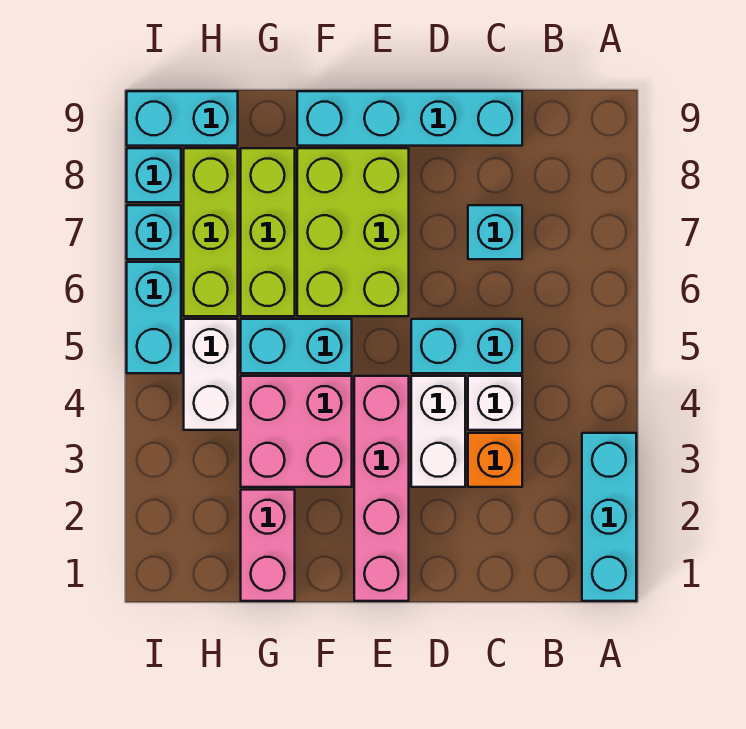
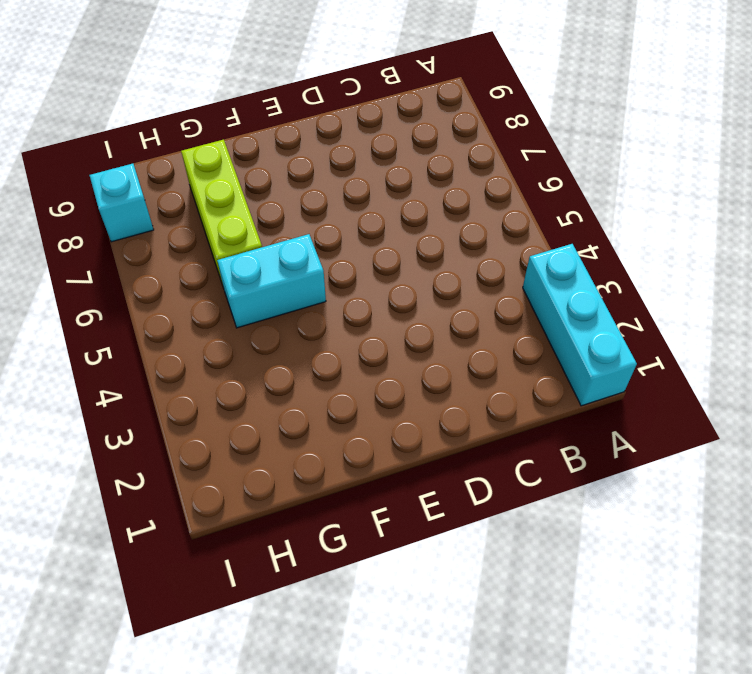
none -> orange brick C3 level 1
none -> white brick C4 level 1
none -> cyan brick C5:D5 level 1

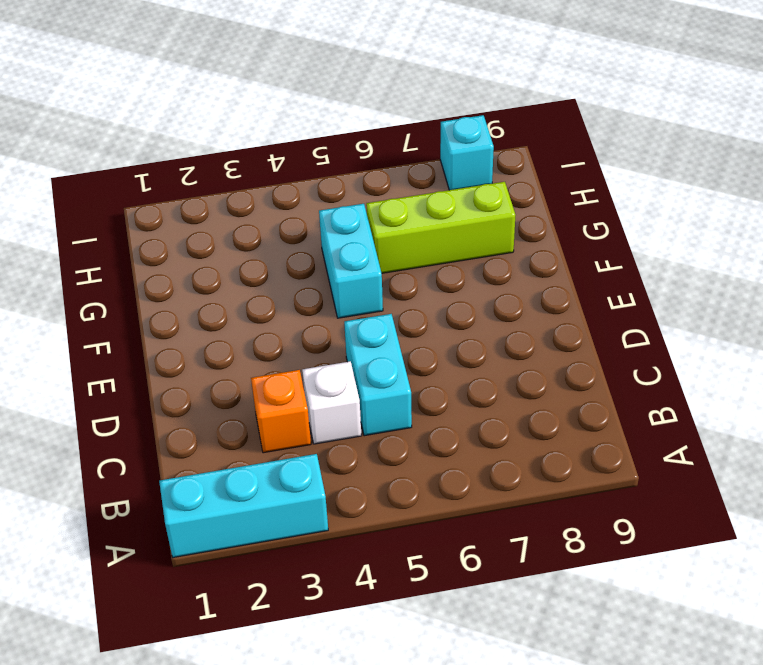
none -> cyan brick C7 level 1
none -> cyan brick C9:F9 level 1
none -> white brick D3:D4 level 1

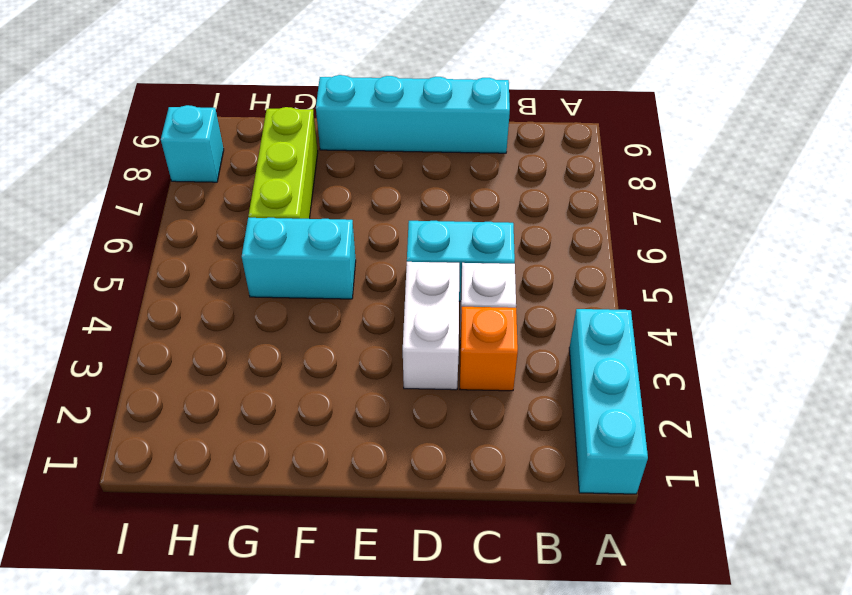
none -> cyan brick C7 level 1
none -> pink brick E1:E4 level 1
none -> lime brick E6:F8 level 1

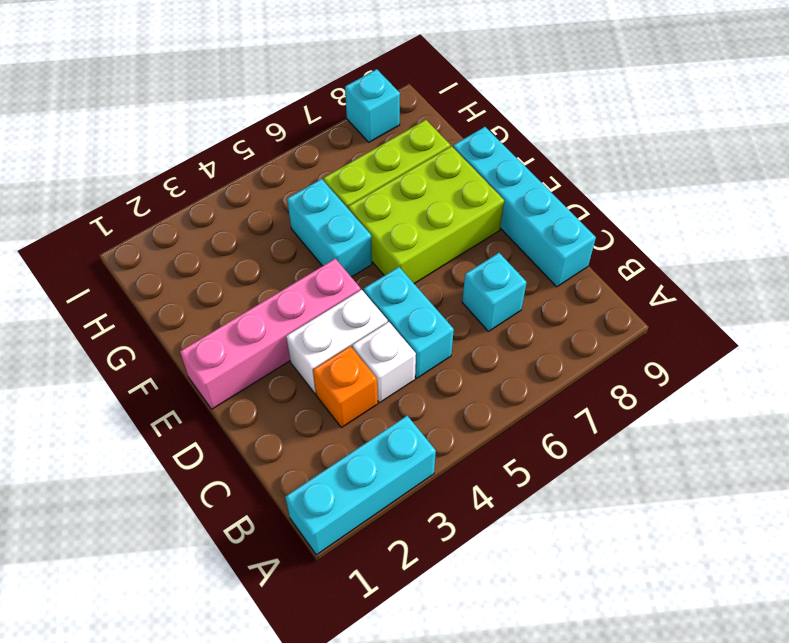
none -> pink brick F3:G4 level 1
none -> pink brick G1:G2 level 1
none -> white brick H4:H5 level 1

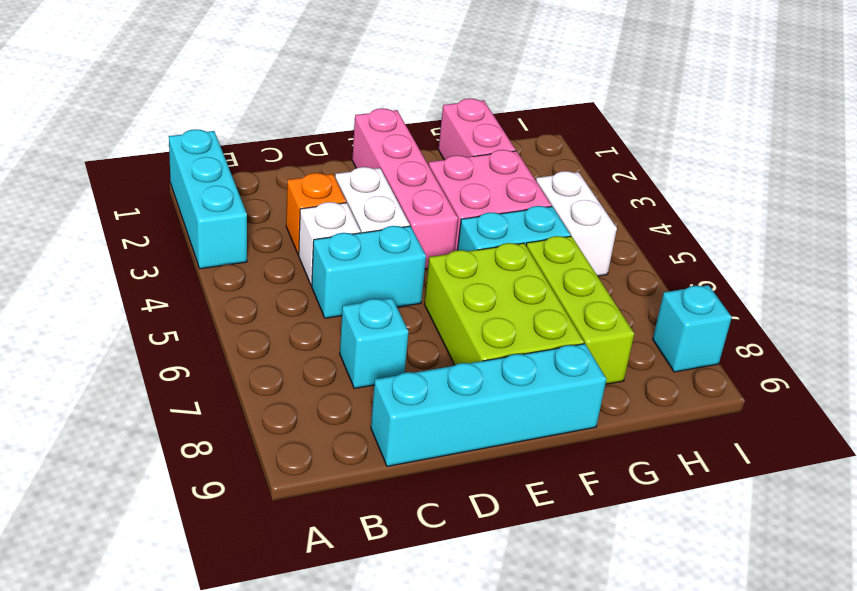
none -> lime brick H6:H8 level 1
none -> cyan brick H9:I9 level 1
none -> cyan brick I5:I6 level 1

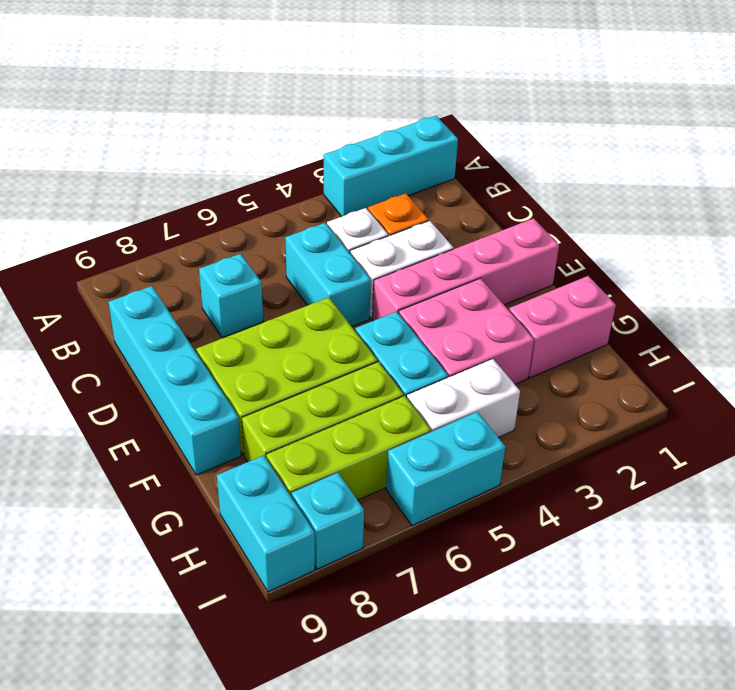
none -> cyan brick I7 level 1

